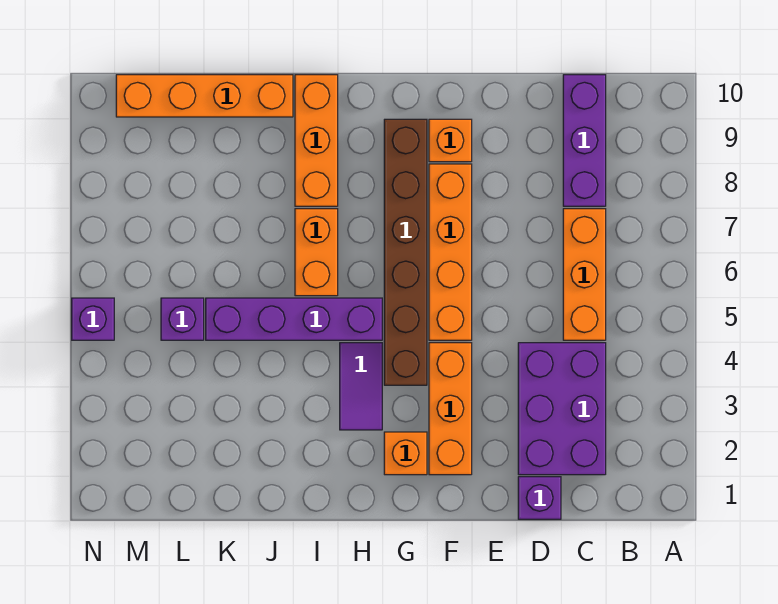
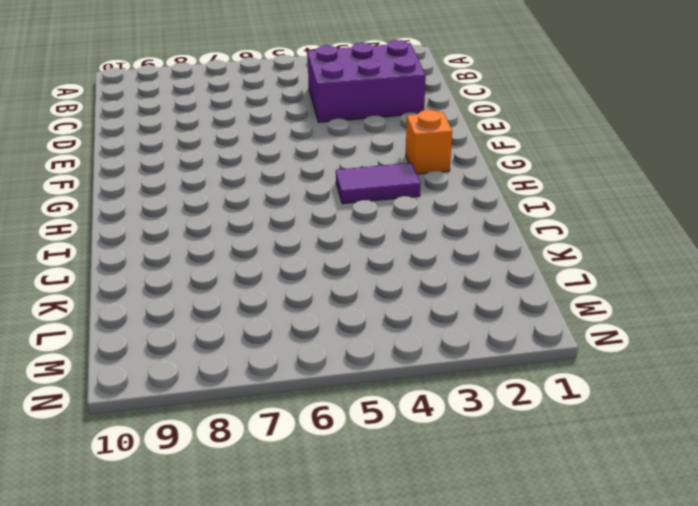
none -> orange brick C5:C7 level 1
none -> purple brick C8:C10 level 1
none -> purple brick D1 level 1

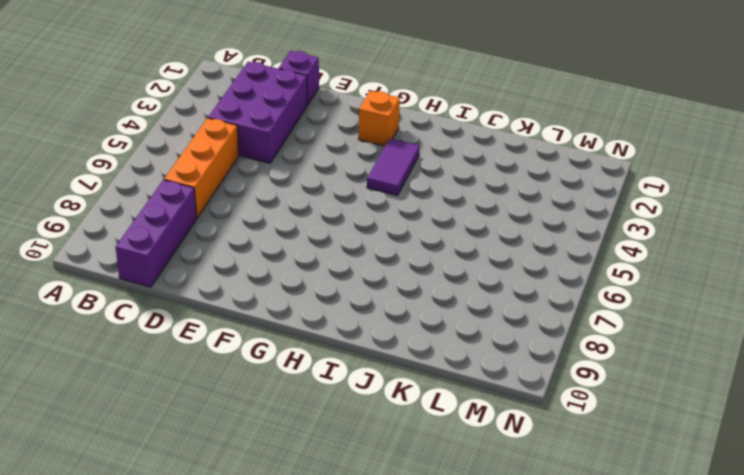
none -> orange brick F2:F4 level 1
none -> orange brick F5:F8 level 1
none -> orange brick F9 level 1

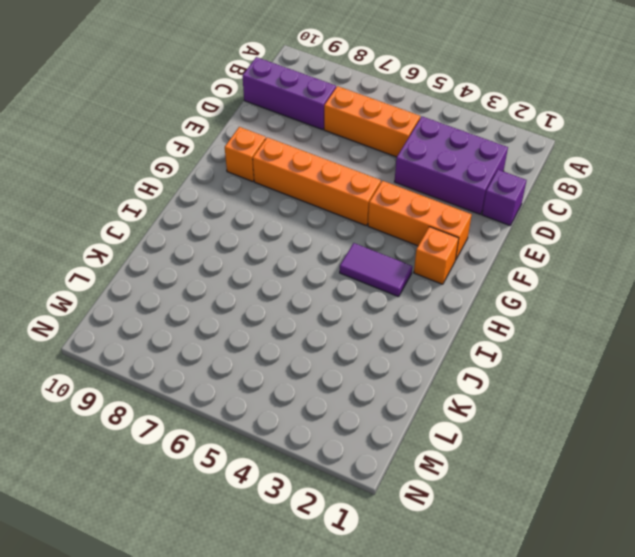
none -> brown brick G4:G9 level 1
none -> purple brick H5:K5 level 1
none -> orange brick I6:I7 level 1

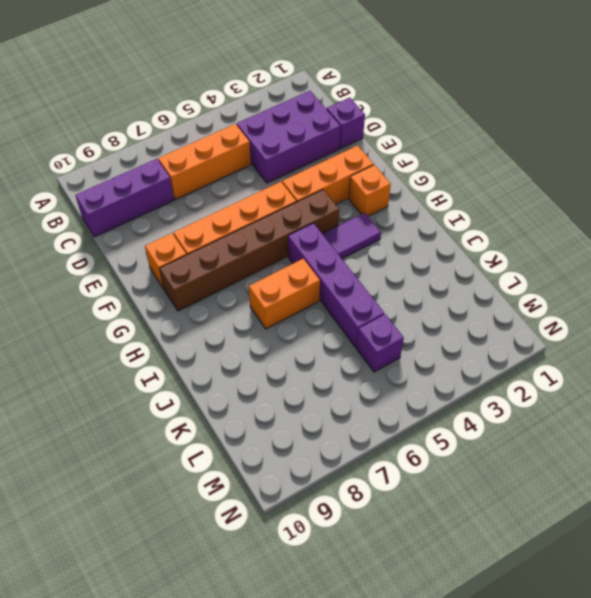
none -> orange brick I8:I10 level 1
none -> orange brick J10:M10 level 1
none -> purple brick N5 level 1

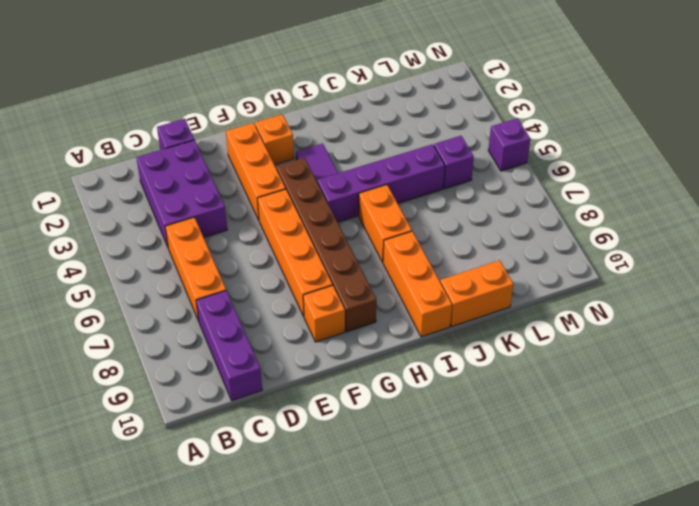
orange brick J10:K10 level 1 -> orange brick J10:M10 level 1

